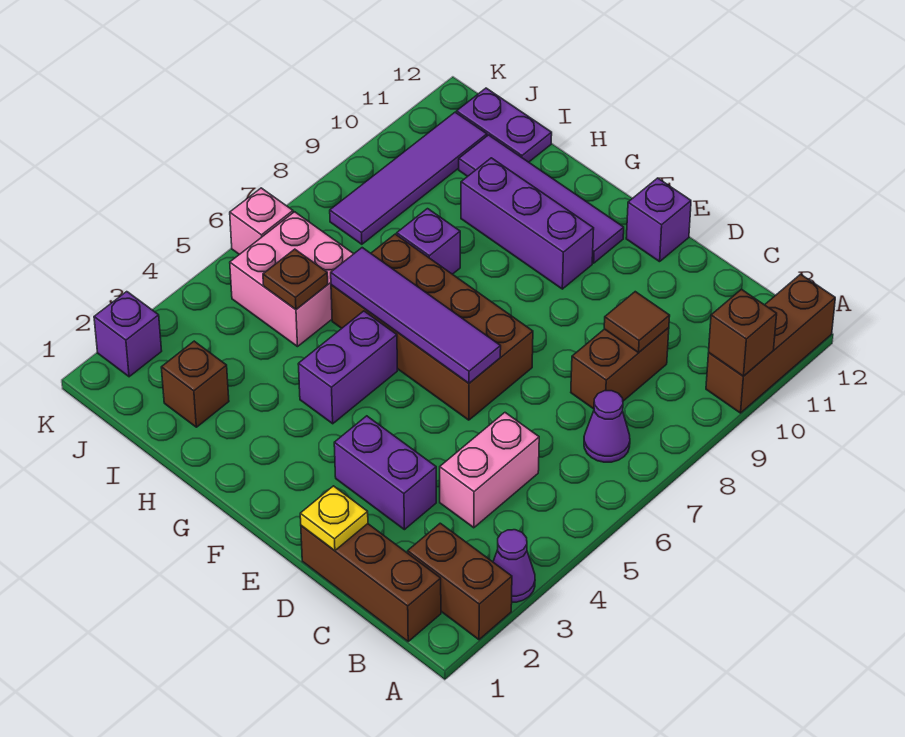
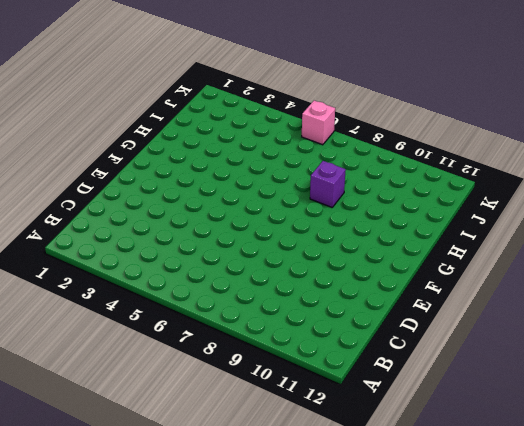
none -> brown brick A2:B2 level 1
none -> purple cone A3 level 1
none -> brown brick A10:A12 level 1

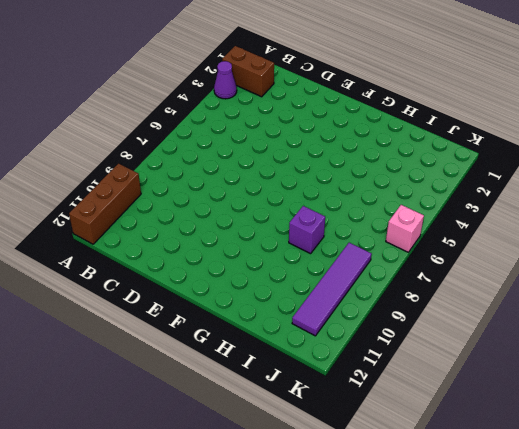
none -> brown brick B1:D1 level 1
none -> purple cone B7 level 1
none -> pink brick C4:C5 level 1

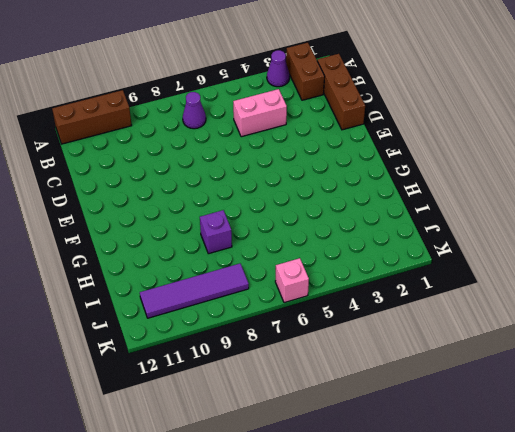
none -> brown brick C8:C9 level 1
none -> purple brick D3:E3 level 1
none -> brown brick E6:H7 level 1

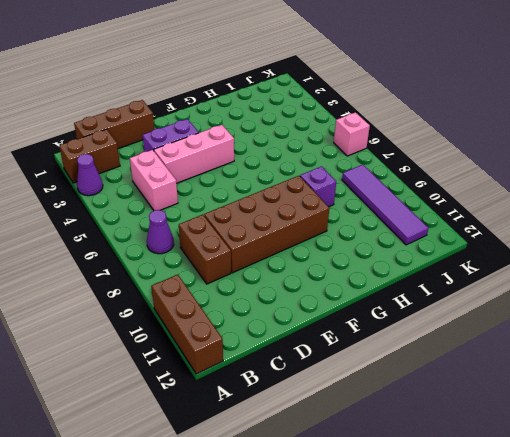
pink brick D4:F4 level 1 -> none
brown brick D8:G9 level 1 -> brown brick E6:H7 level 1
none -> purple brick E12 level 1
none -> purple brick F10:H10 level 1
none -> purple tile F11:I11 level 1

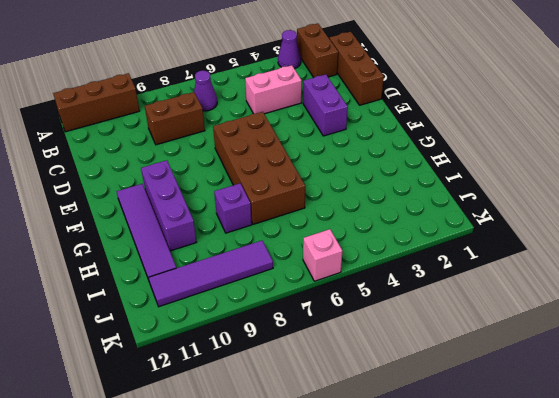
none -> purple brick E12 level 1
none -> purple brick G4:G5 level 1
none -> brown brick I2 level 1

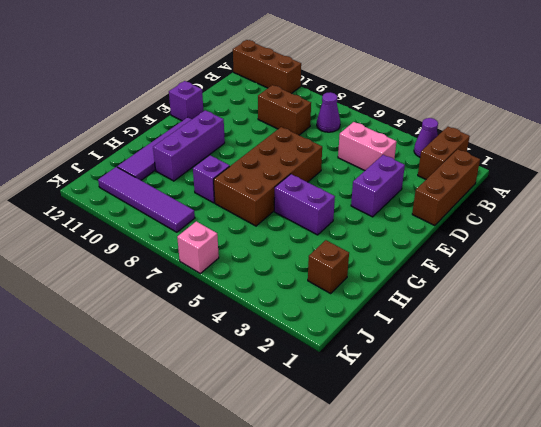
none -> pink brick I5:J6 level 1
none -> purple plate I12:J12 level 1
none -> purple brick K2 level 1

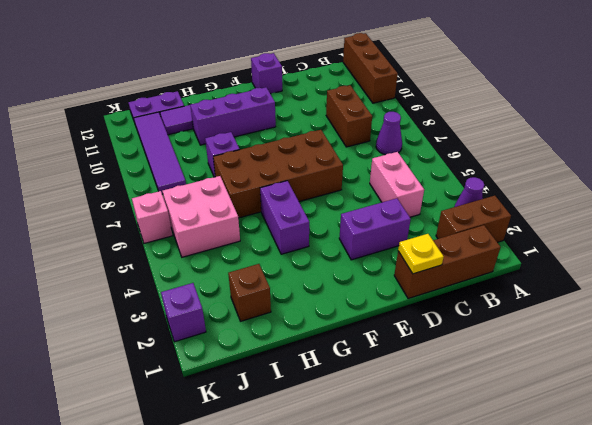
none -> brown brick A10 level 2
none -> brown tile C9 level 2
none -> purple tile E6:H6 level 2

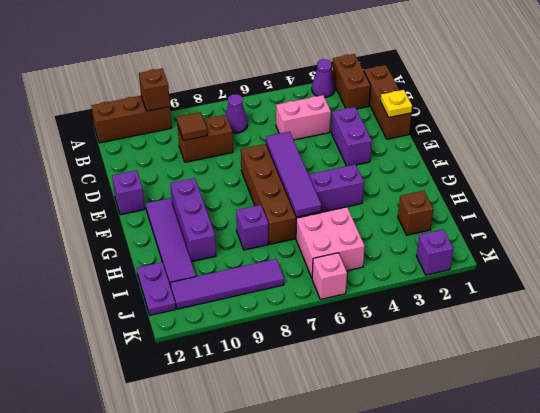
none -> brown plate I5 level 2

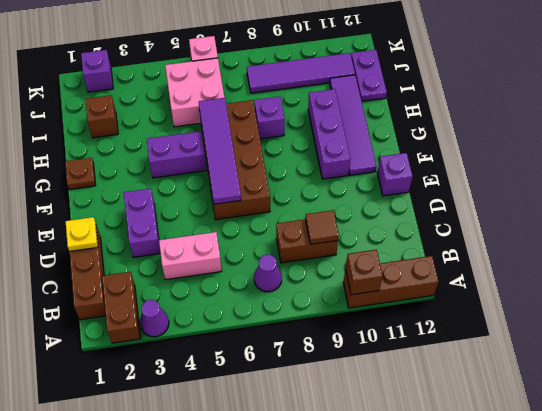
brown plate G1 level 1 -> brown plate I5 level 2

